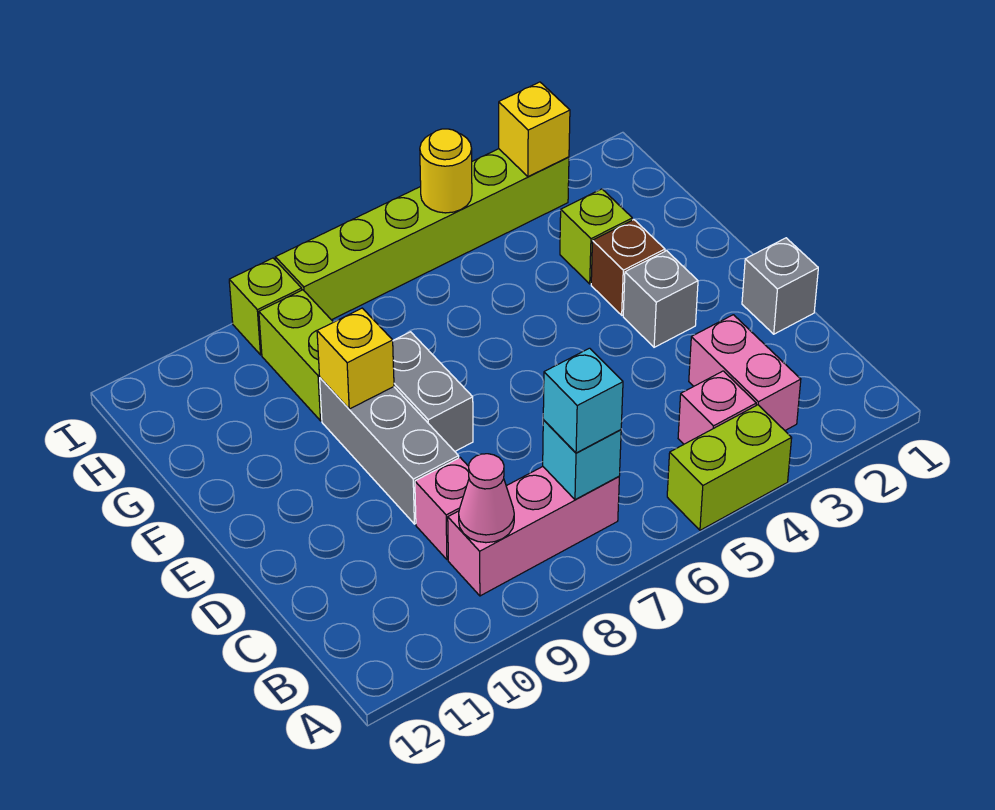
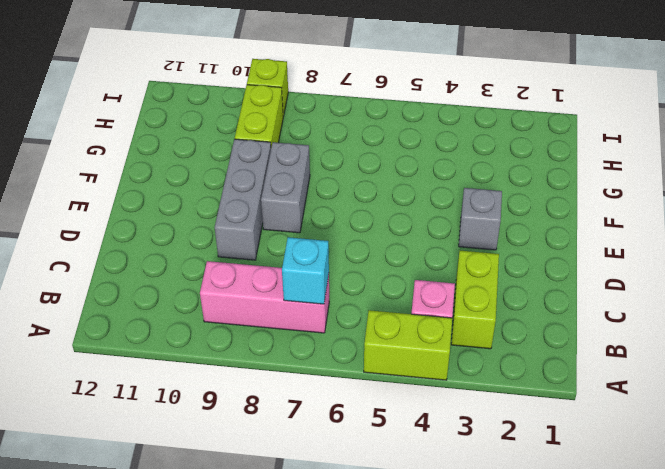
lime brick B3:C3 level 1 -> pink brick B3:C3 level 1
none -> pink brick C9 level 1
none -> grey brick D1 level 1
none -> brown brick F3 level 1

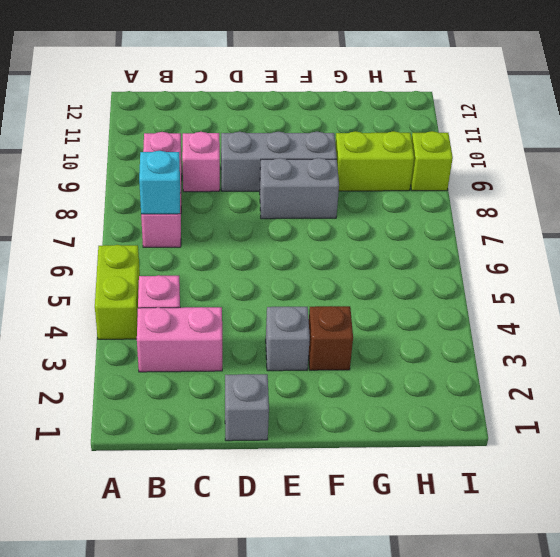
none -> lime brick G3 level 1
none -> lime brick I3:I8 level 1
none -> pink cone B9 level 2

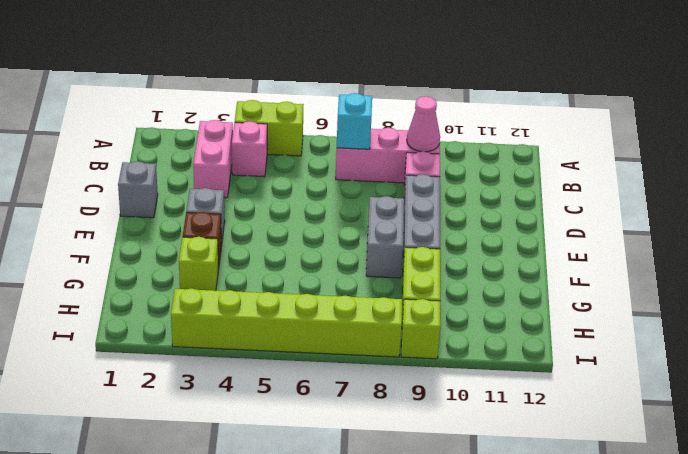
none -> yellow brick F9 level 2
none -> yellow brick I3 level 2
none -> yellow round brick I5 level 2

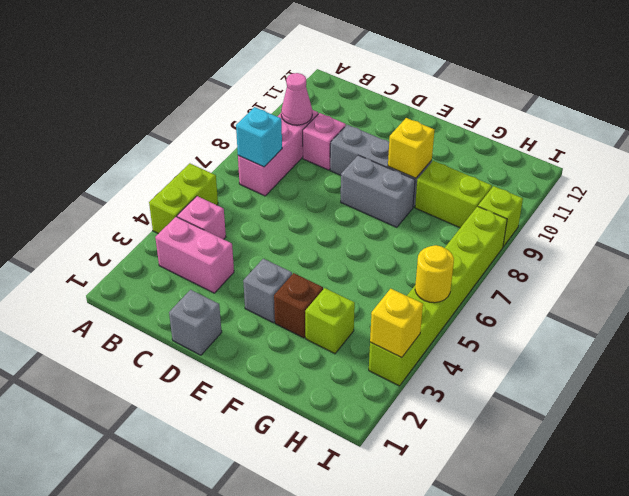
none -> cyan brick B7 level 3

